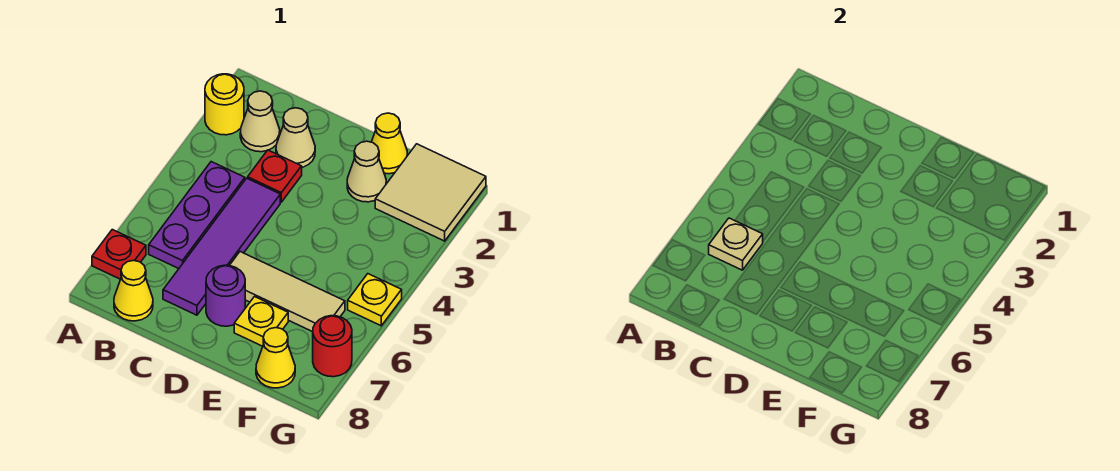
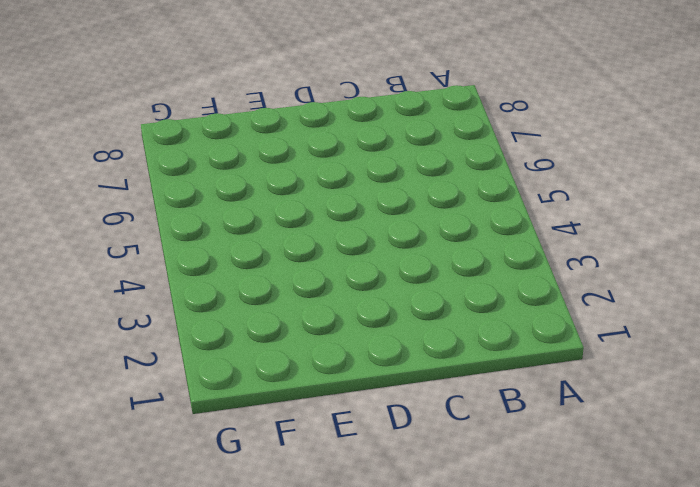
none -> yellow round brick A2 level 1
none -> red plate A7 level 1
none -> tan cone B2 level 1

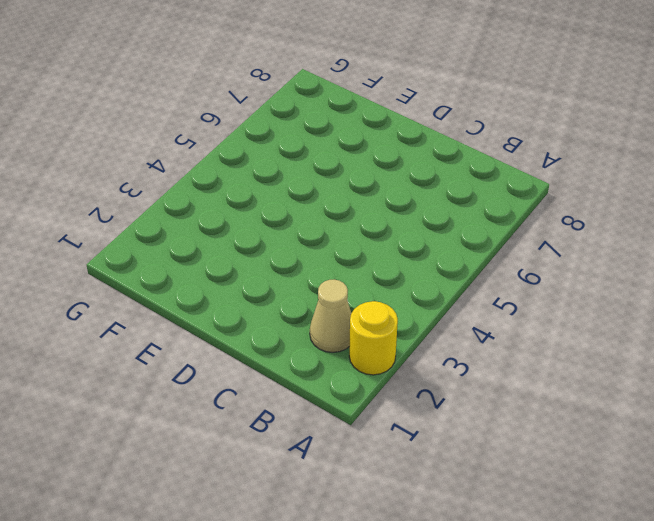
none -> red plate A7 level 1
none -> purple plate B4:B6 level 1
none -> yellow cone B8 level 1

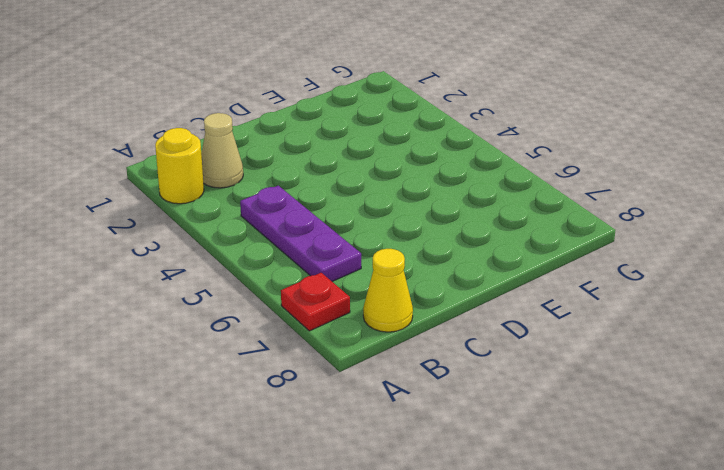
none -> tan cone C2 level 1
none -> red plate C3 level 1
none -> purple tile C4:C7 level 1

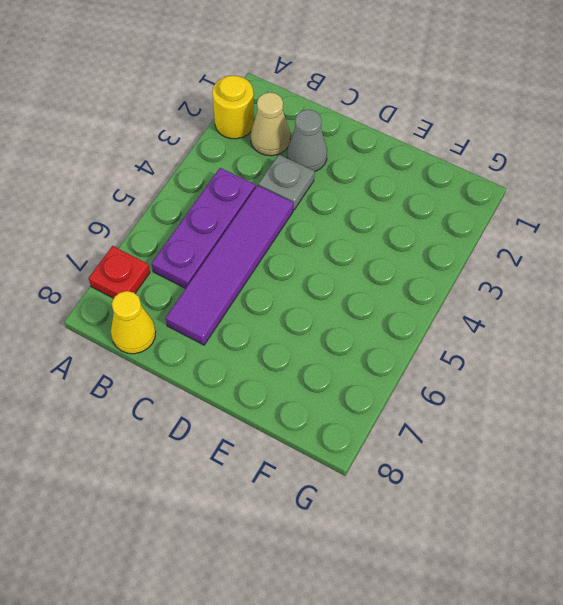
grey cone C2 level 1 -> tan cone C2 level 1
grey plate C3 level 1 -> red plate C3 level 1
none -> tan tile D6:F6 level 1
none -> purple round brick D7 level 1
none -> yellow cone E1 level 1

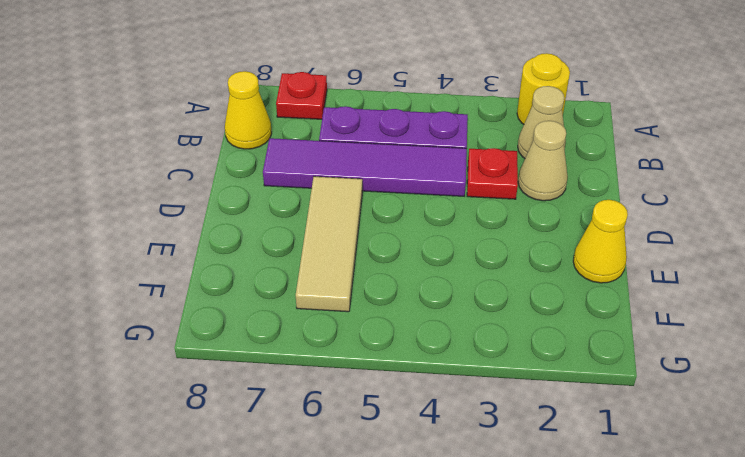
none -> purple round brick D7 level 1
none -> tan cone E2 level 1
none -> yellow plate E7 level 1

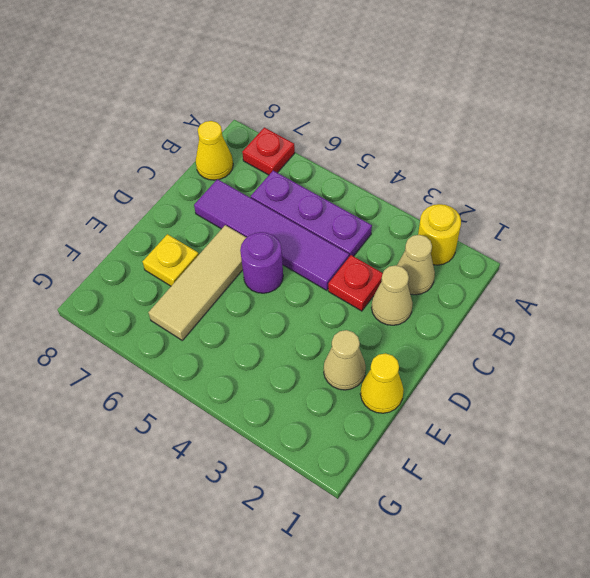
purple round brick D5 level 1 -> purple round brick D7 level 1
none -> tan tile F1:G2 level 1
none -> yellow cone F8 level 1
none -> yellow plate G5 level 1

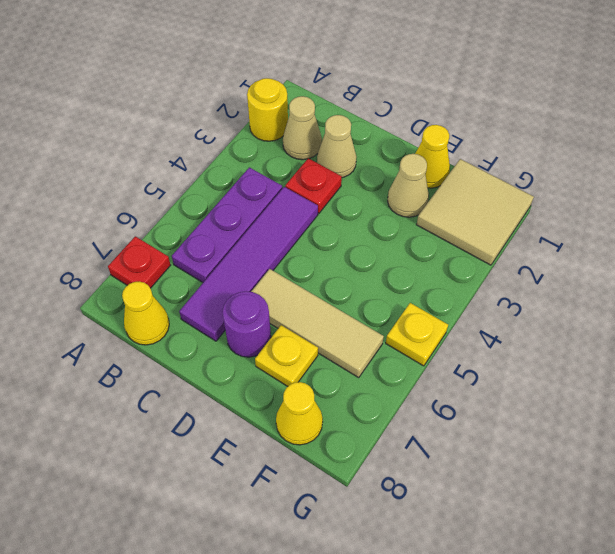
none -> red round brick G7 level 1
none -> tan plate B6 level 2

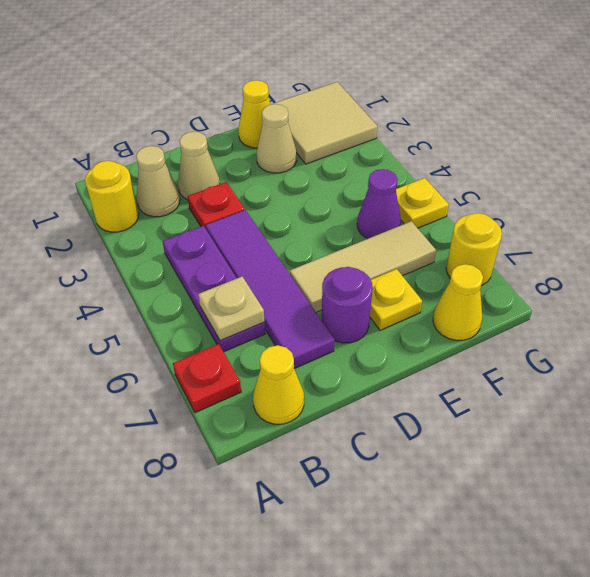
purple cone F5 level 1 -> none
yellow round brick G7 level 1 -> red round brick G7 level 1

